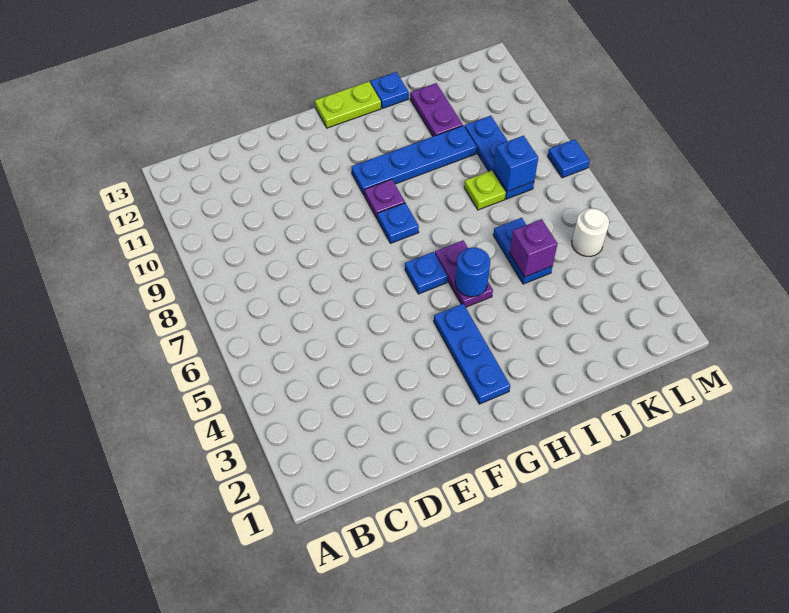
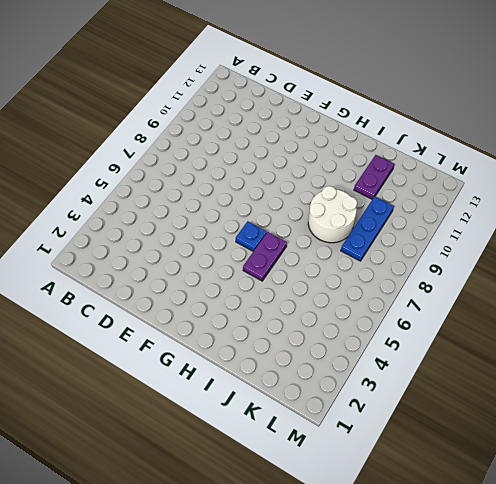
white round brick I8:J9 level 1 -> lime plate J8 level 1
none -> blue plate G2:G4 level 1
none -> blue plate G8 level 1
none -> purple plate G9 level 1

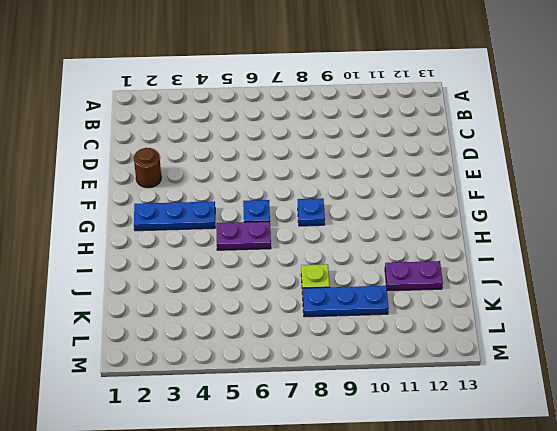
brown round brick E2 level 1 -> none
none -> purple plate G9 level 1
none -> blue plate G10:J10 level 1
none -> lime plate G13:H13 level 1

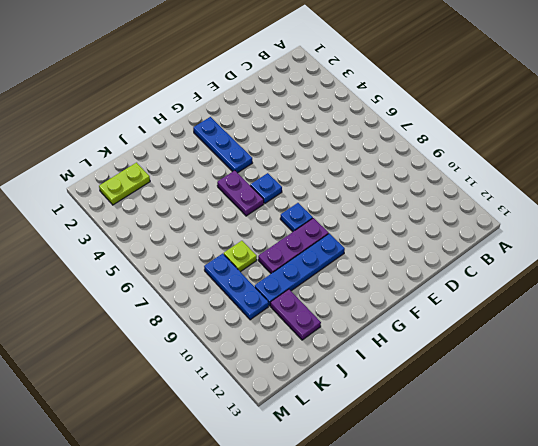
purple plate G9:I9 level 1 -> purple plate G9 level 1
lime plate K2:L2 level 1 -> lime plate G13:H13 level 1
none -> blue plate I13 level 1
none -> blue plate J5:J6 level 1
none -> white round brick L5 level 1

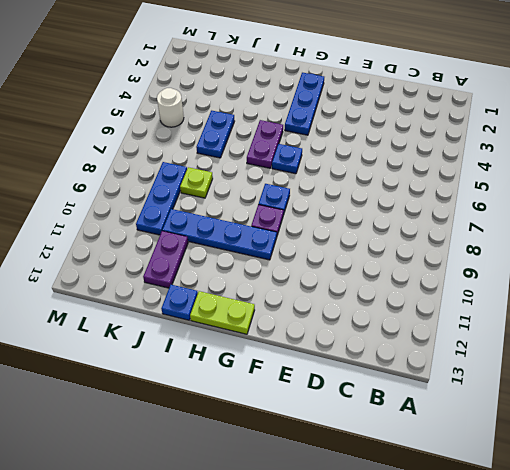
none -> blue plate M8 level 1
none -> blue round brick H5 level 2
none -> purple brick J5 level 2

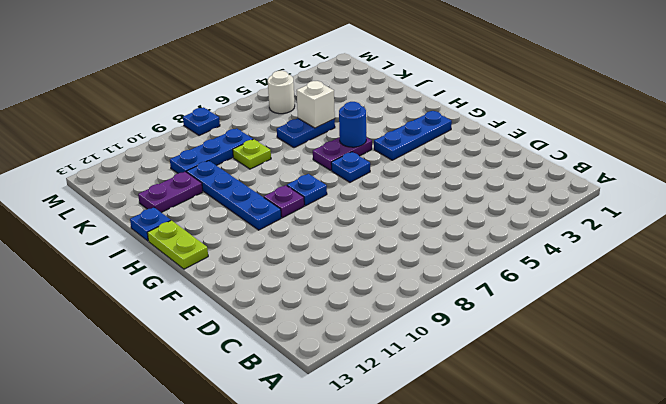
white brick J5 level 2 -> purple brick J5 level 2
none -> blue brick K8 level 2

